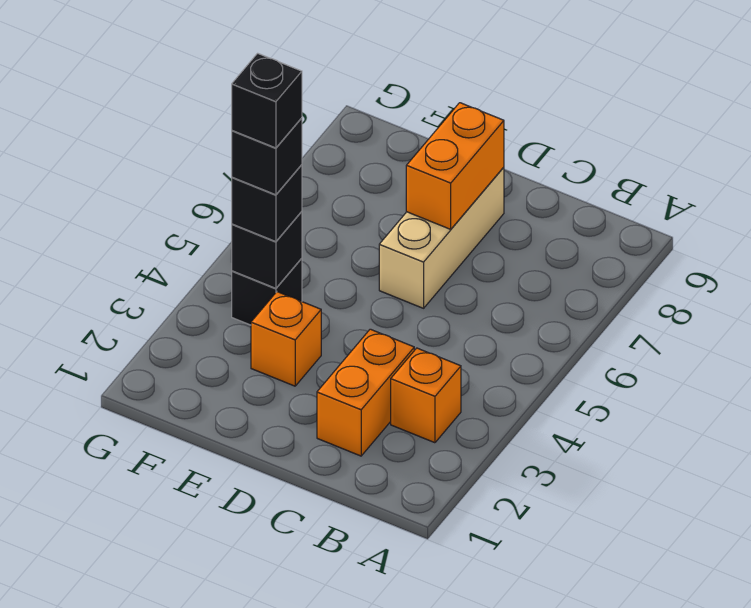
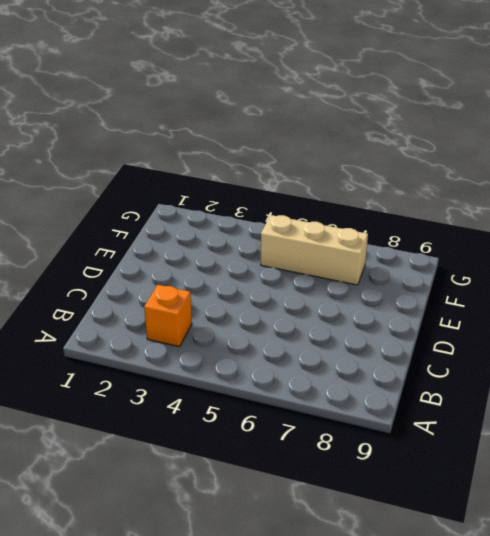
tan brick F5:F7 level 1 -> tan brick D6:D8 level 1
none -> orange brick C2:C3 level 1
none -> orange brick E3 level 1

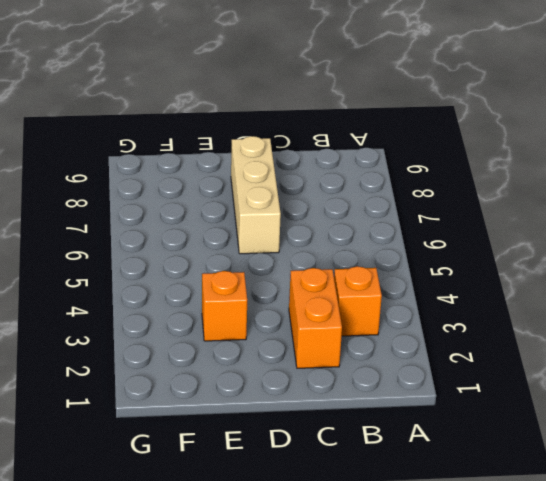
none -> black brick F4 level 1
none -> orange brick D7:D8 level 2

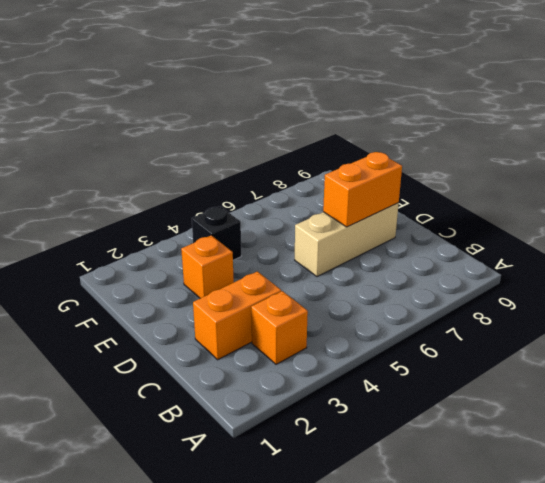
none -> black brick F4 level 2
none -> black brick F4 level 3

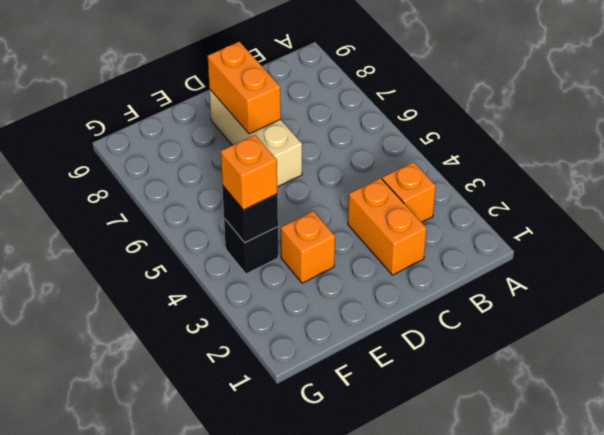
orange brick F4 level 3 -> black brick F4 level 3
none -> black brick F4 level 4
none -> black brick F4 level 5

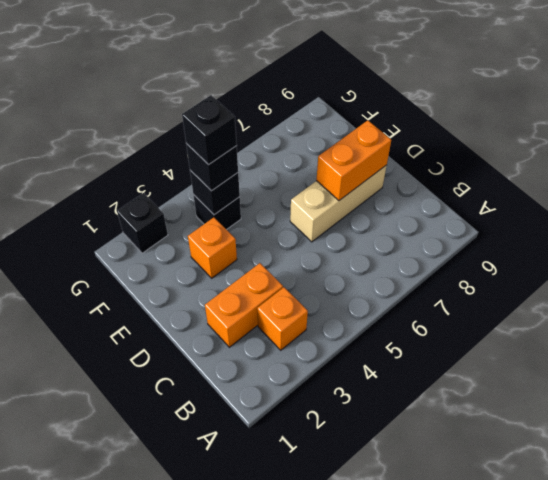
black brick G2 level 1 -> black brick F4 level 5

